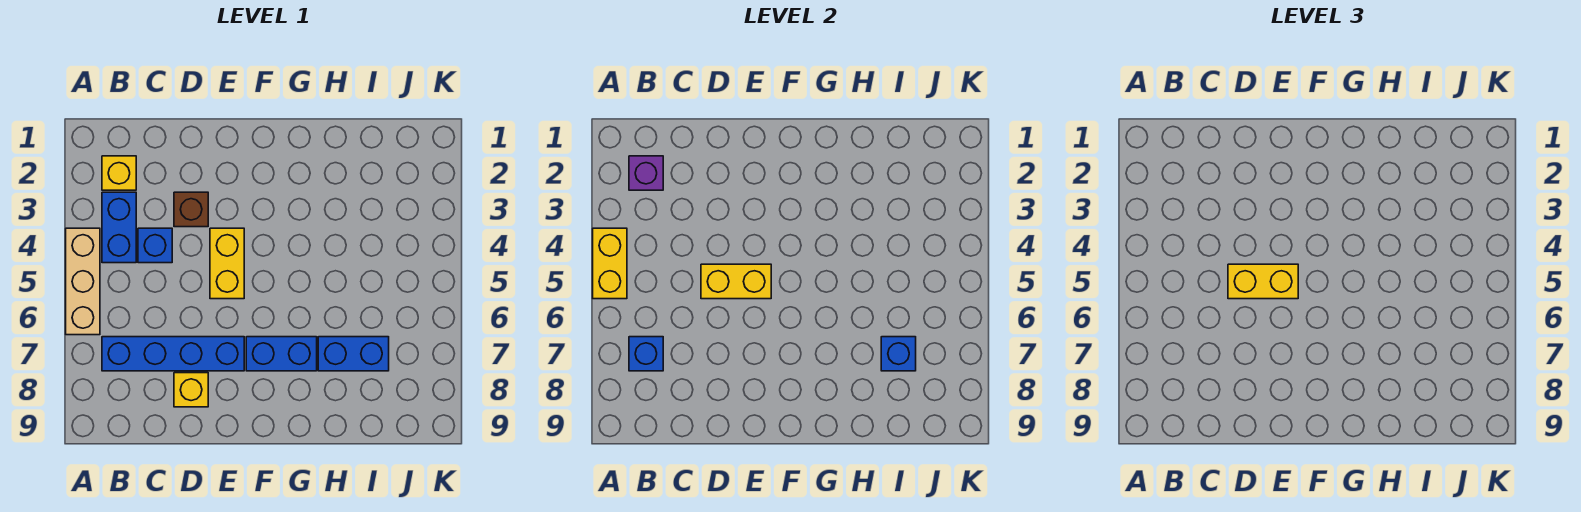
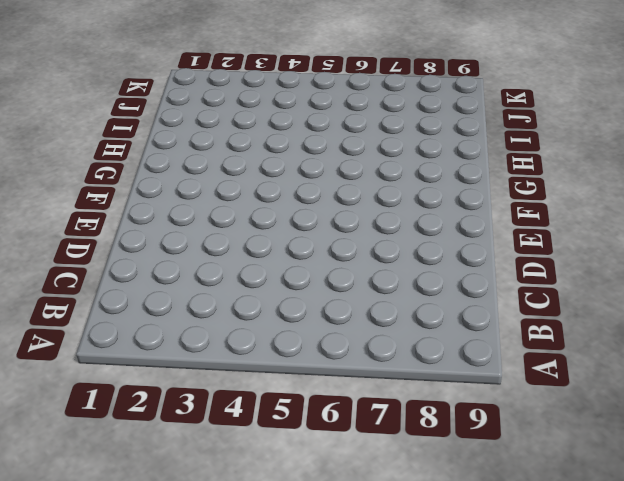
none -> tan brick A4:A6 level 1
none -> yellow brick B2 level 1
none -> blue brick B3:B4 level 1

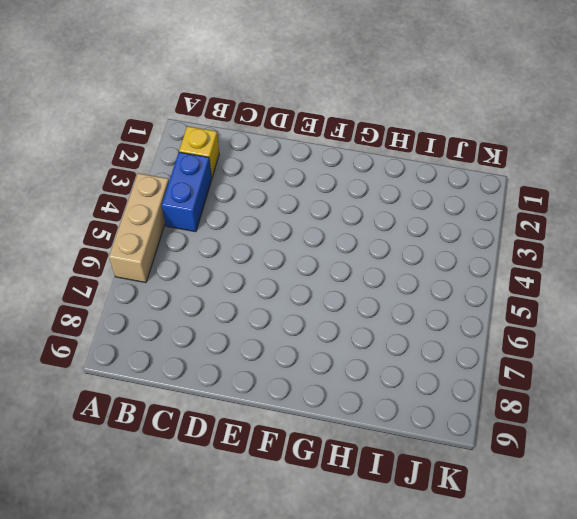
none -> blue brick B7:E7 level 1
none -> blue brick C4 level 1
none -> brown brick D3 level 1

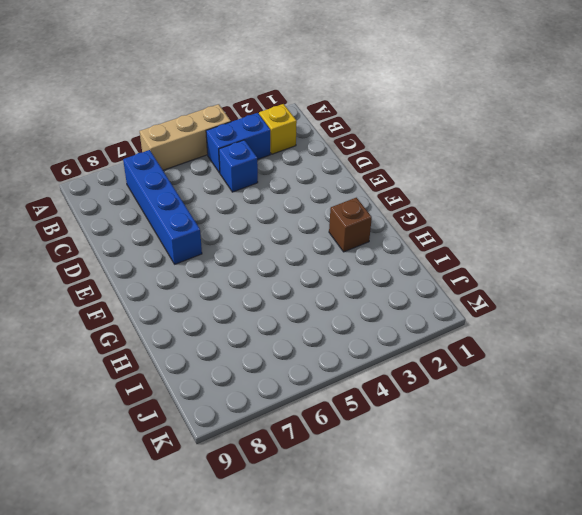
brown brick G2 level 1 -> brown brick D3 level 1
none -> yellow brick D8 level 1
none -> yellow brick E4:E5 level 1
none -> blue brick F7:G7 level 1

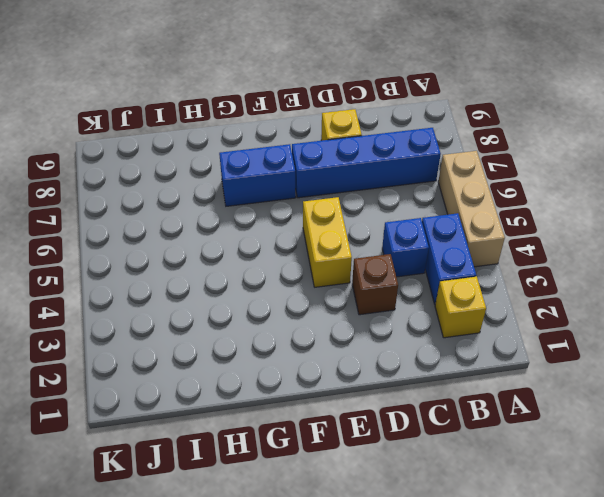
none -> blue brick H7:I7 level 1
none -> yellow brick A4:A5 level 2
none -> purple brick B2 level 2

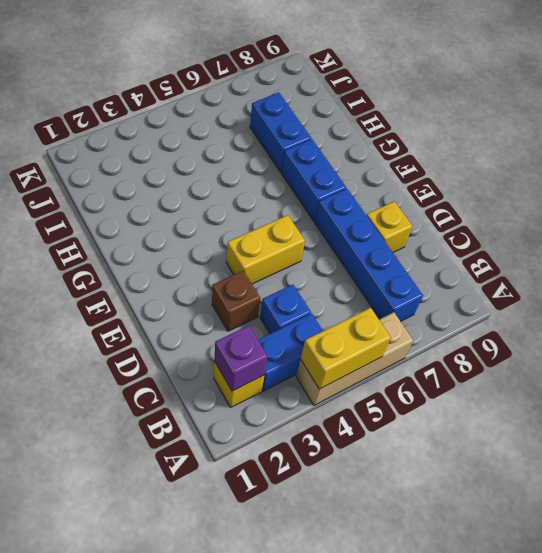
none -> blue brick B7 level 2
none -> yellow brick D5:E5 level 2
none -> blue brick I7 level 2

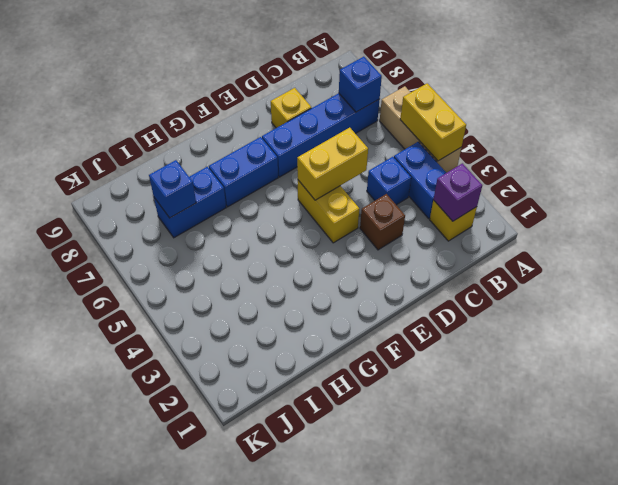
none -> yellow brick D5:E5 level 3

